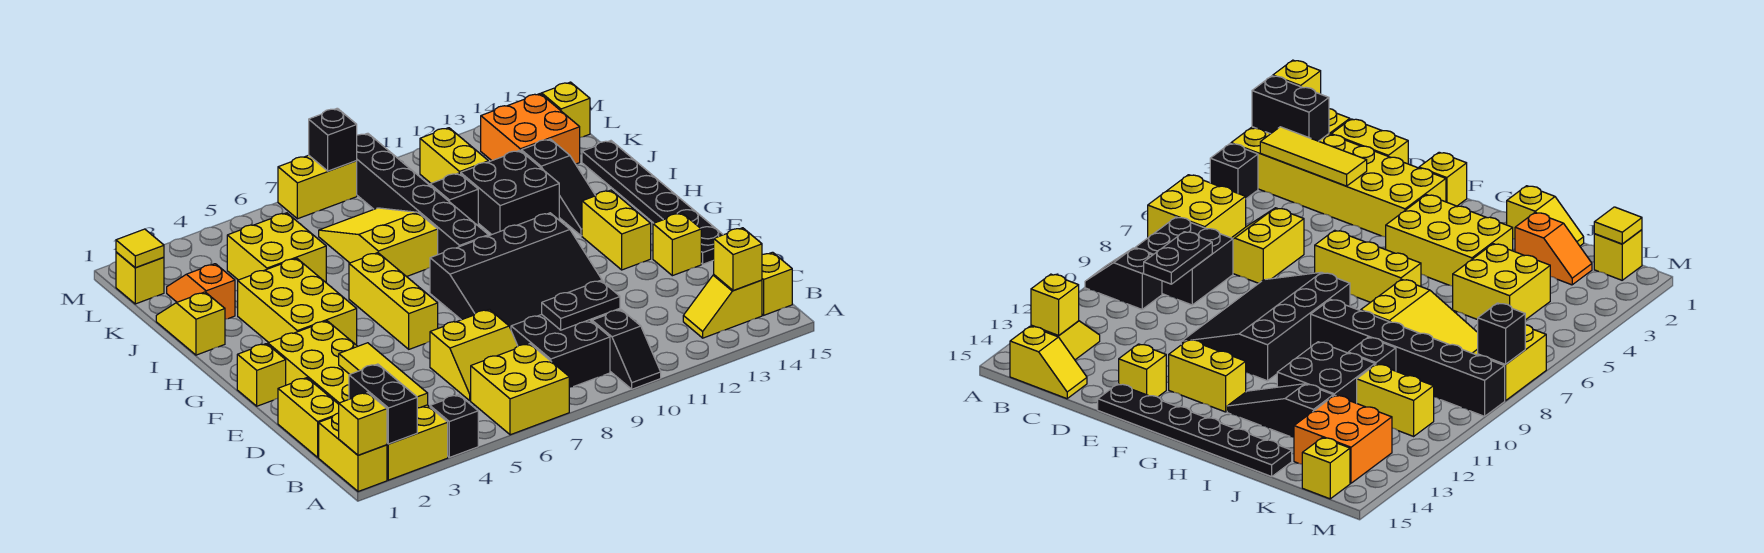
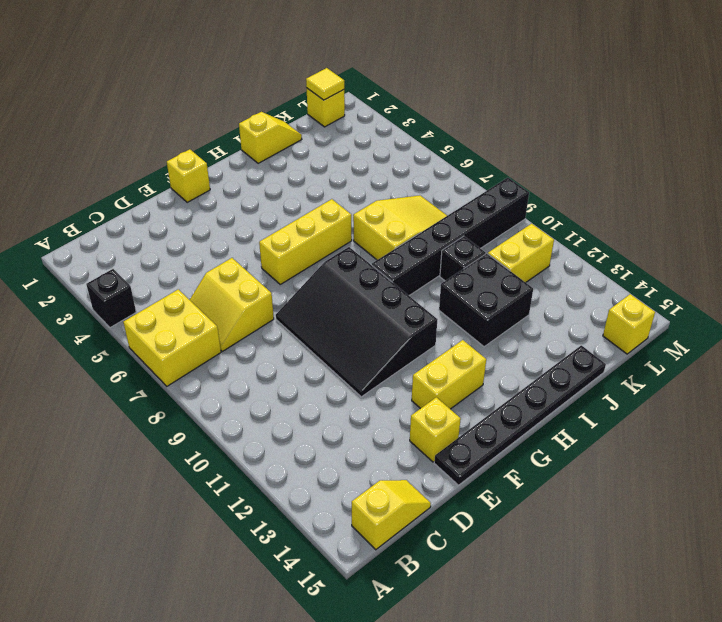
none -> yellow brick A1:B1 level 1
none -> yellow brick A2:F3 level 1
none -> black slope A10:B10 level 1 top B
none -> black brick B8:C9 level 1

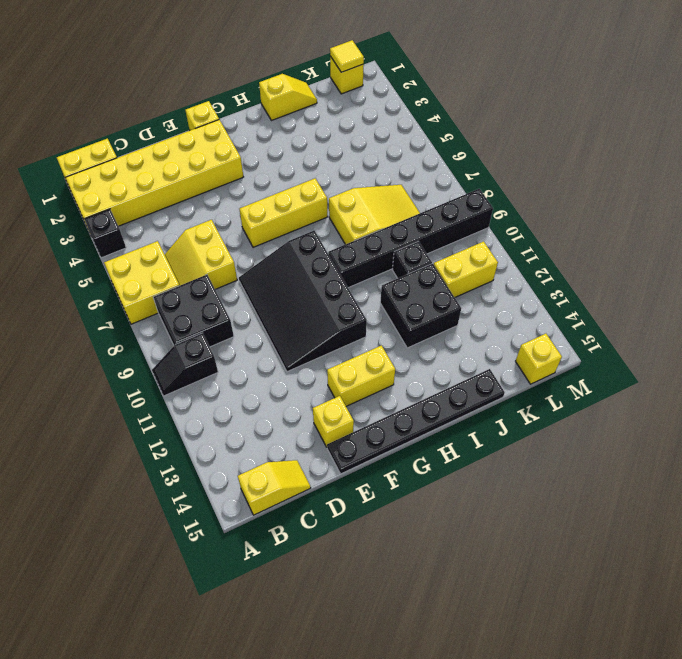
none -> yellow slope B13:B14 level 1 top 14
none -> yellow brick C1:D1 level 1
none -> yellow brick G3:I4 level 1
none -> black slope H13:J13 level 1 top J

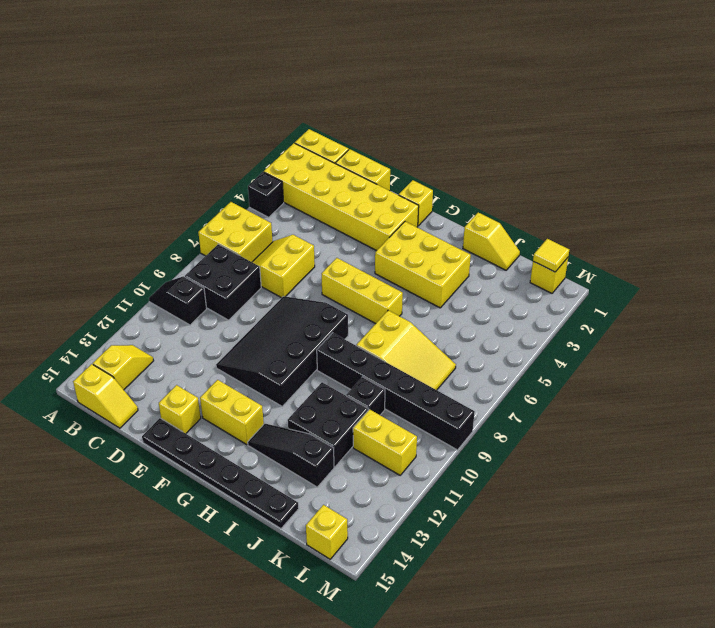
none -> orange slope J2:K2 level 1 top J
none -> yellow brick J4:K5 level 1
none -> orange brick K13:L14 level 1
none -> yellow brick M7:M8 level 1

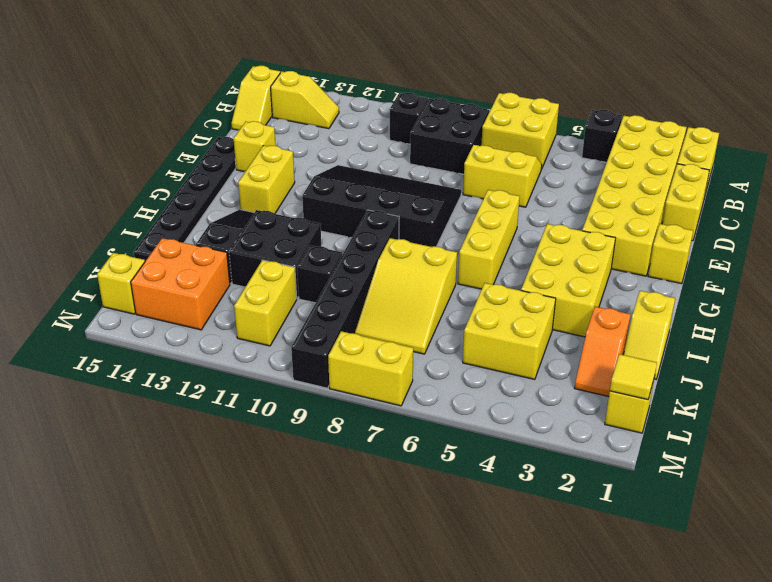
none -> yellow brick A1 level 2
none -> black brick A2:B2 level 2
none -> yellow tile B3:D3 level 2
none -> yellow brick B14 level 2

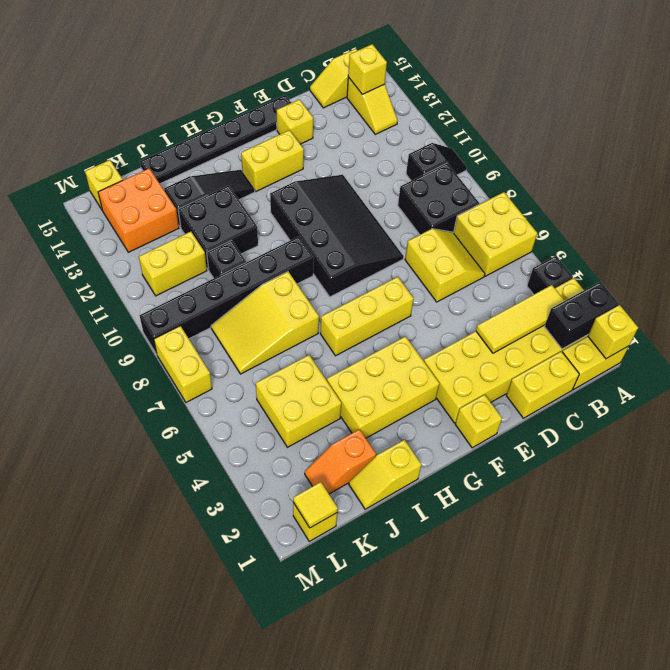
none -> black plate C9:C10 level 2
none -> black brick M8 level 2

